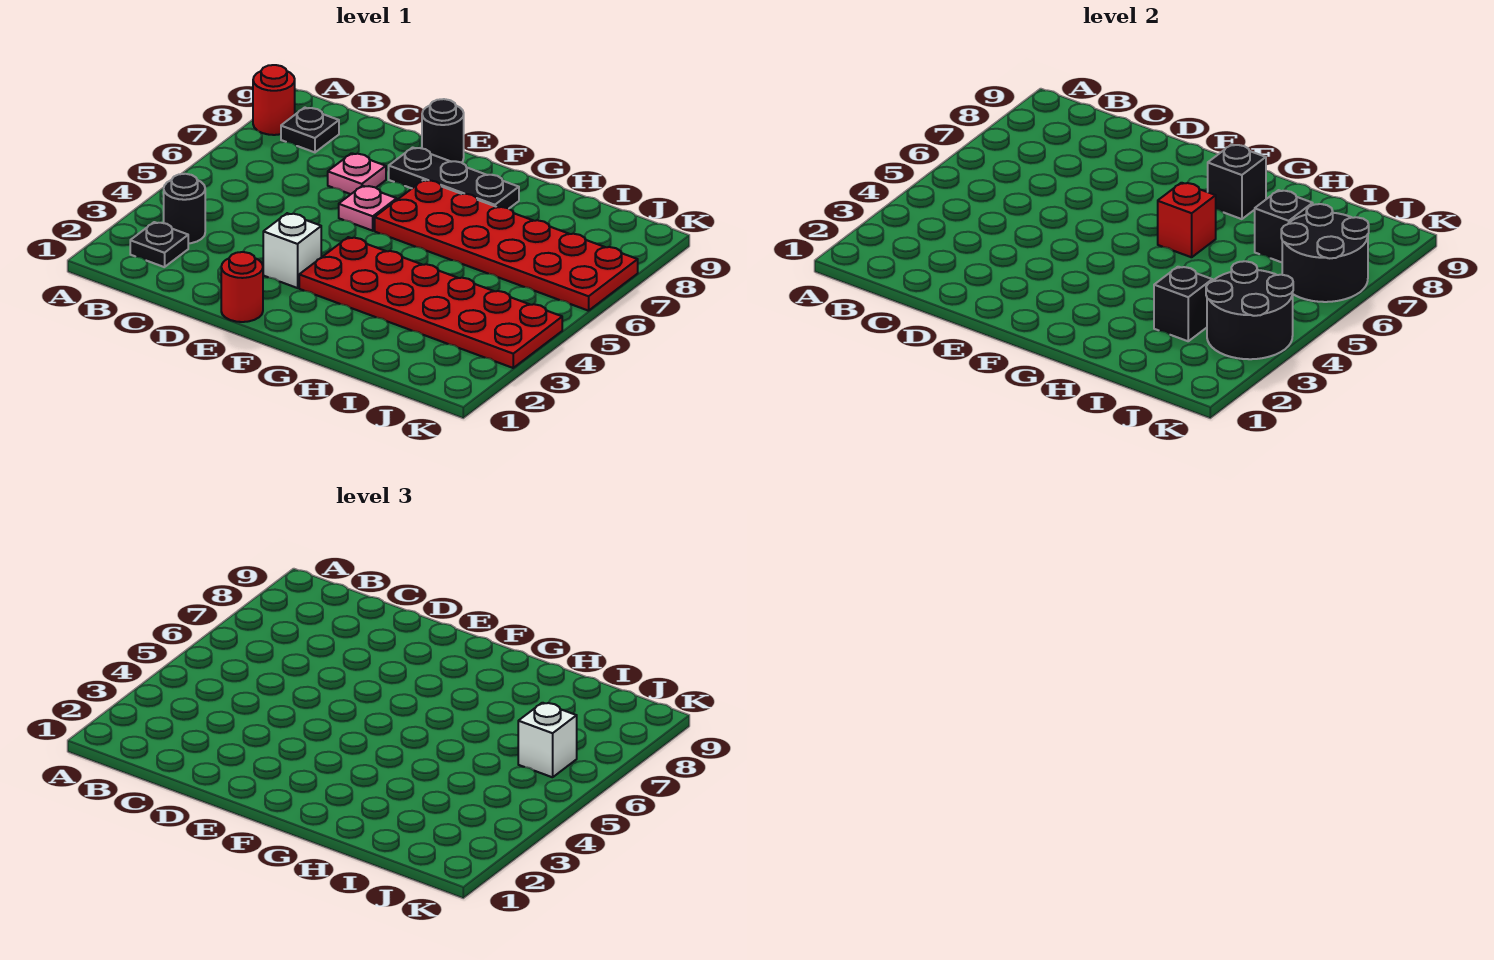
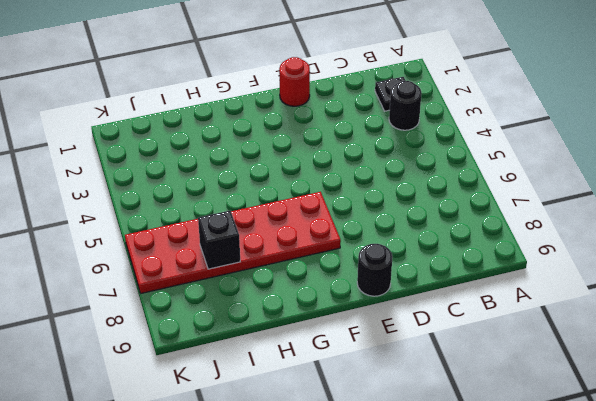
none -> red round brick A8 level 1
none -> black plate B8 level 1
none -> pink plate D7 level 1

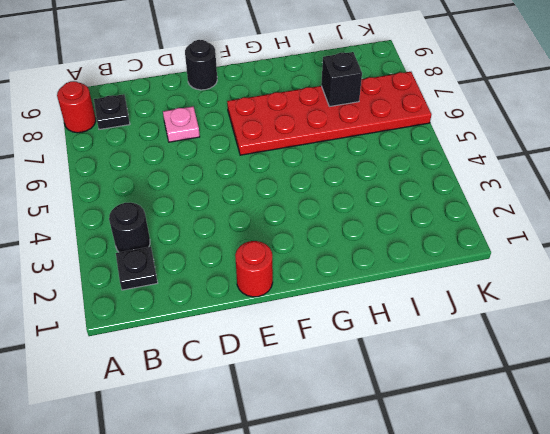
none -> white brick E3 level 1
none -> pink plate E6 level 1
none -> black plate E8:G8 level 1

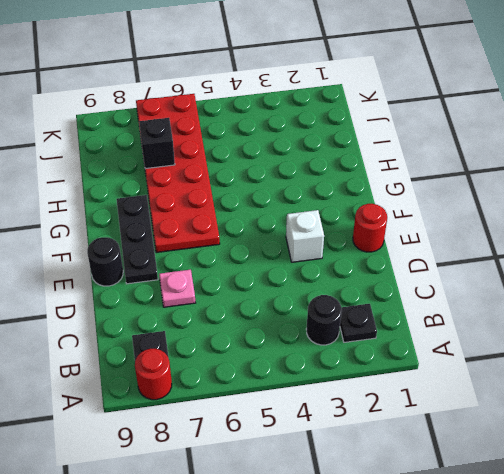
none -> pink plate E6 level 1
none -> red plate F3:K4 level 1
none -> red brick G6 level 2

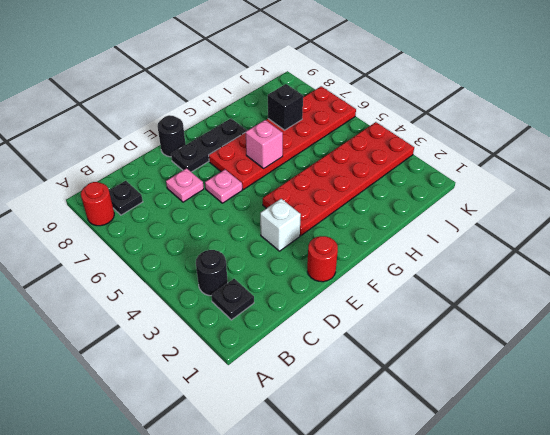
pink brick G6 level 2 -> red brick G6 level 2
none -> black brick G8 level 2
none -> black brick I3 level 2
none -> black round brick J3:K4 level 2

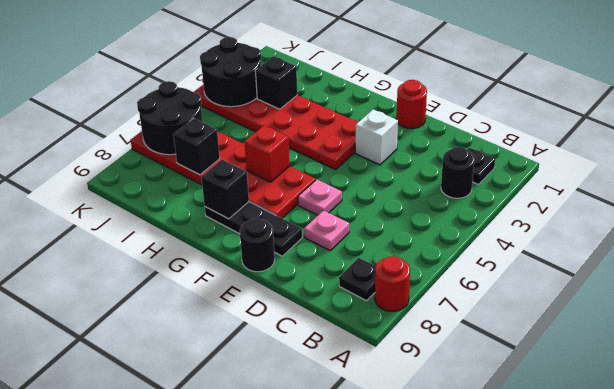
none -> white brick J6 level 3

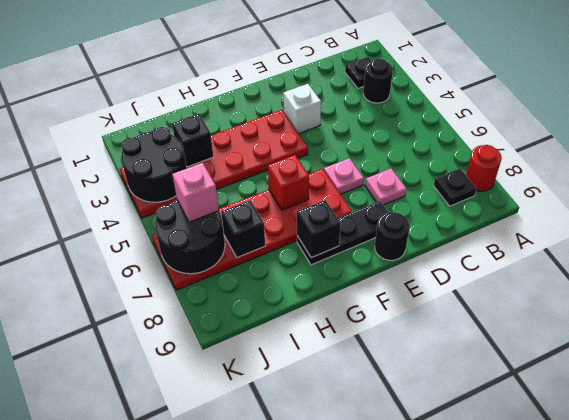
pink brick J6 level 3 -> white brick J6 level 3
none -> red round brick E1 level 1

